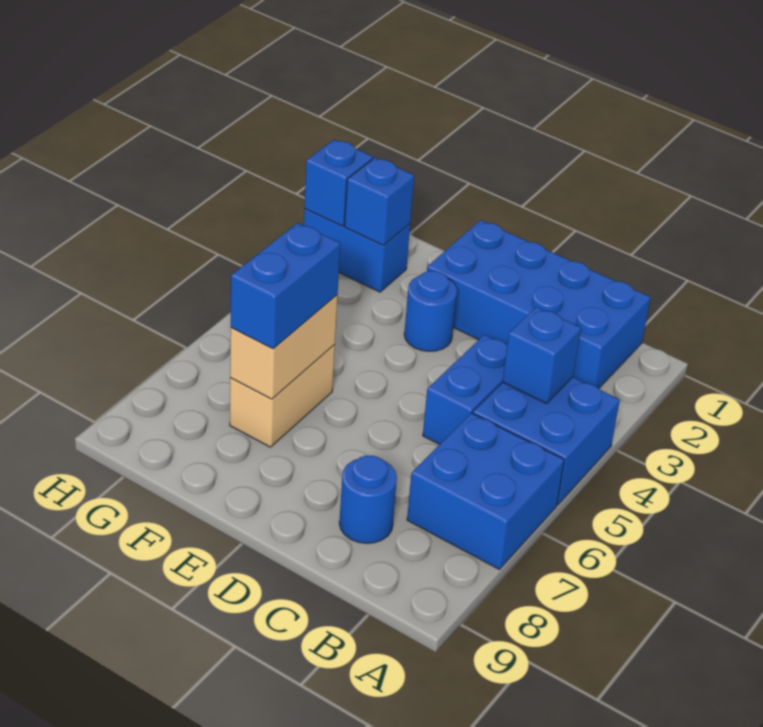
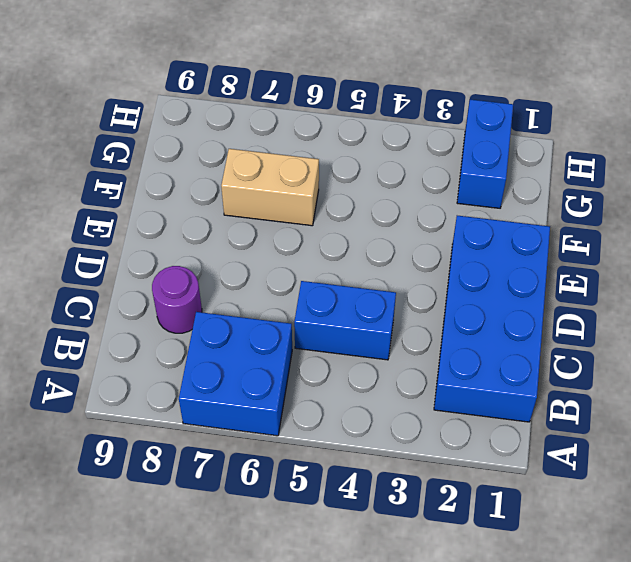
purple round brick C8 level 1 -> blue round brick C8 level 1
none -> blue brick A4:B5 level 1
none -> blue round brick E3 level 1
none -> blue brick B4 level 2

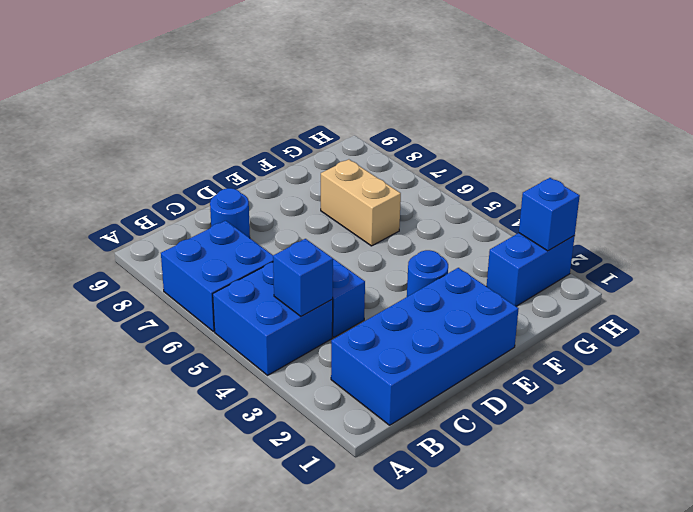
none -> tan brick F6:F7 level 2
none -> blue brick G2 level 2
none -> blue brick F6:F7 level 3

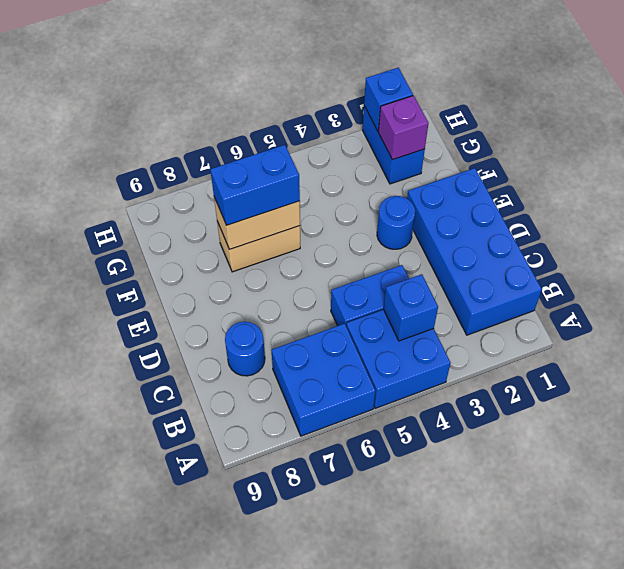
purple brick G2 level 2 -> blue brick G2 level 2

